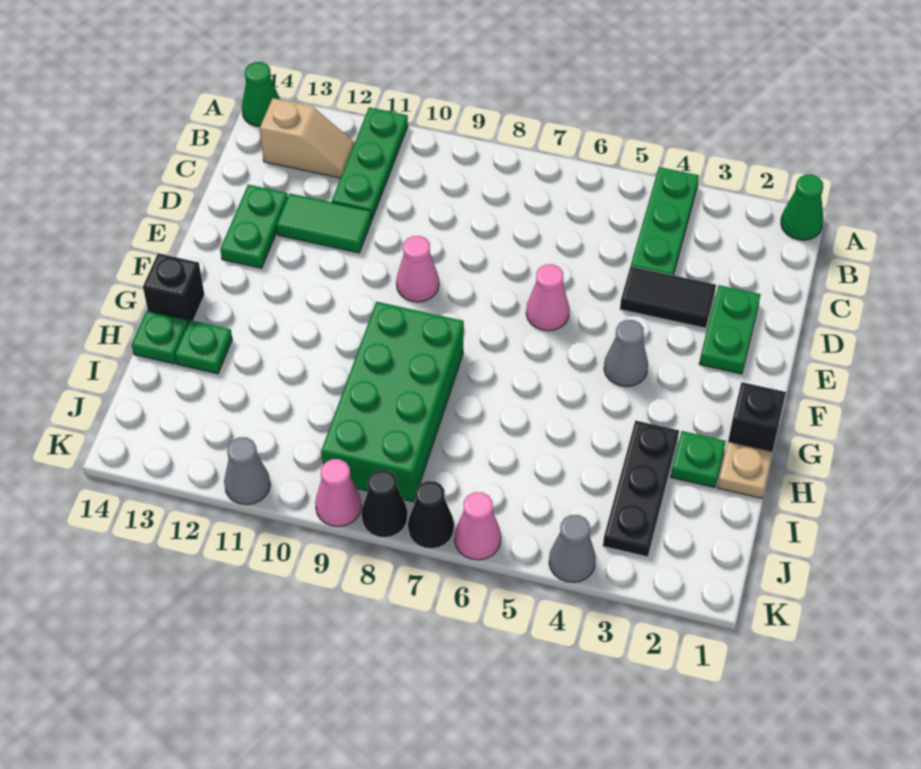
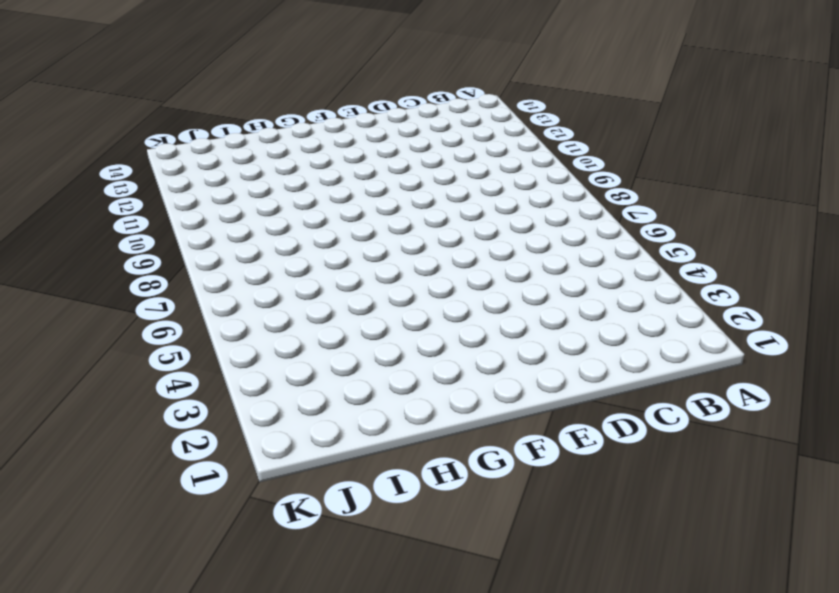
none -> green cone A1 level 1
none -> green plate A4:C4 level 1
none -> green plate A11:C11 level 1

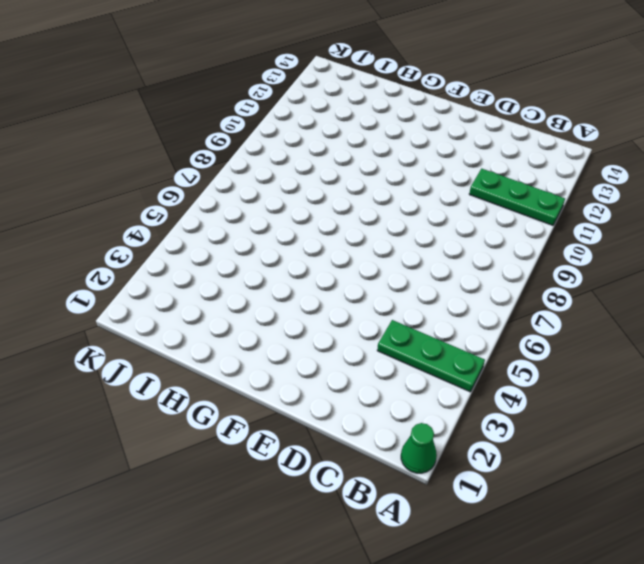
none -> green cone A14 level 1
none -> tan slope B12:B13 level 1 top 13
none -> green plate D2:E2 level 1

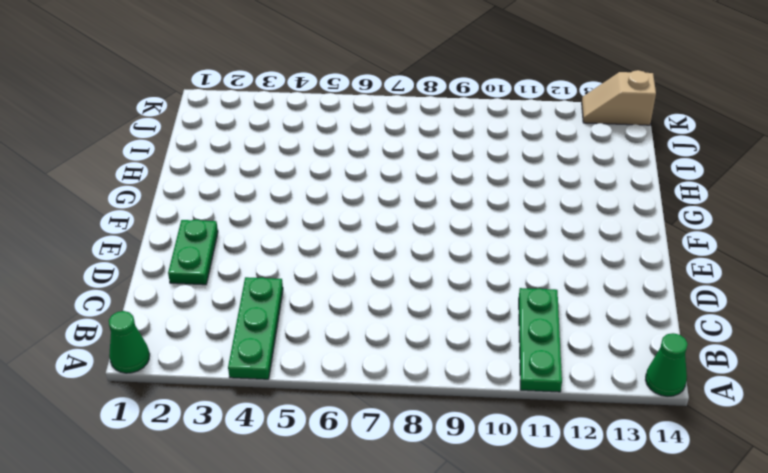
tan slope K13:K14 level 1 top 14 -> tan slope B12:B13 level 1 top 13
none -> black tile D3:D4 level 1
none -> green tile D11:D12 level 1
none -> green plate D13:E13 level 1

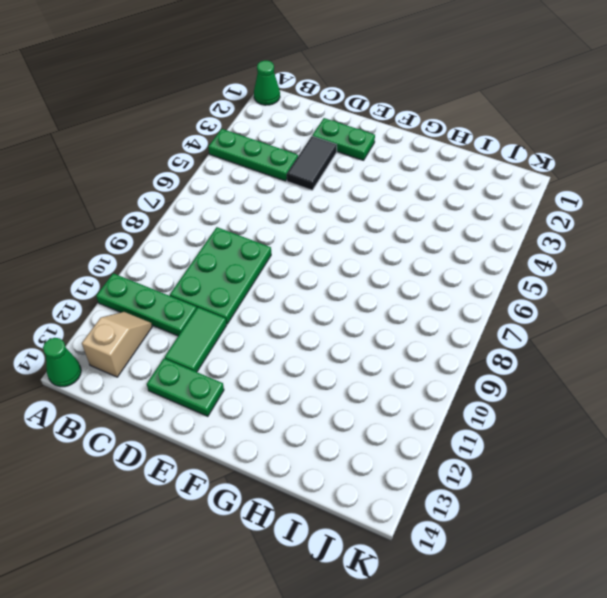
green plate C8:D10 level 1 -> none
none -> pink cone E6 level 1
none -> pink cone E9 level 1
none -> grey cone F4 level 1

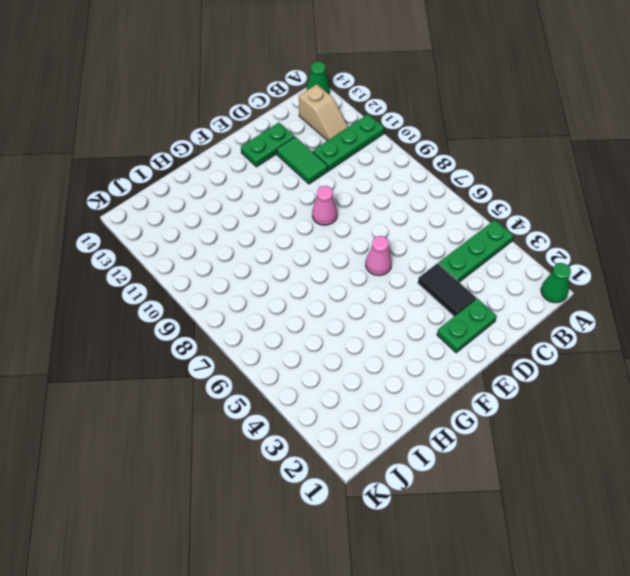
none -> grey cone F4 level 1
none -> black brick G1 level 1
none -> green brick G8:J9 level 1

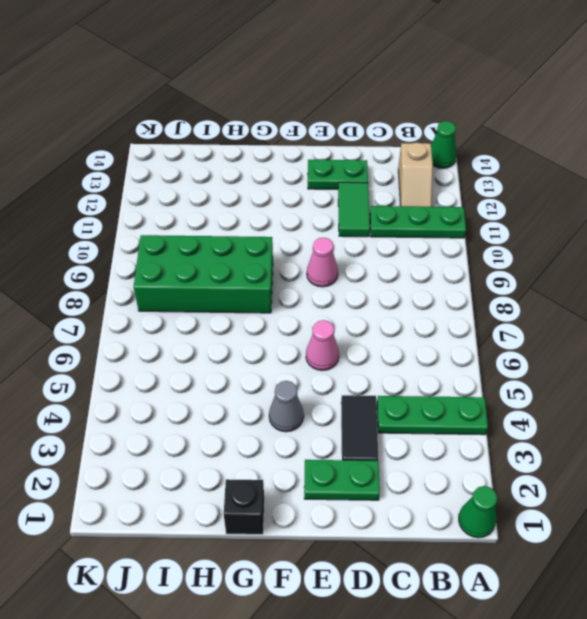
none -> black brick G14 level 1
none -> tan plate H1 level 1
none -> green plate H2 level 1

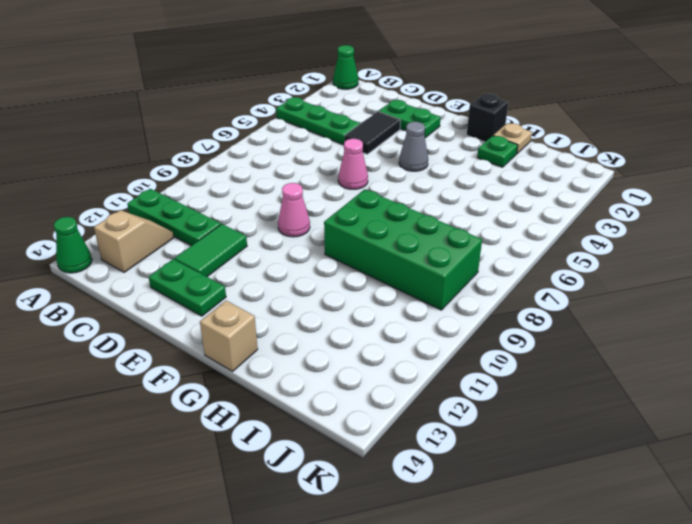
tan brick G14 level 1 -> black brick G14 level 1
none -> black plate H3:J3 level 1
none -> green plate H13 level 1
none -> green plate H14 level 1

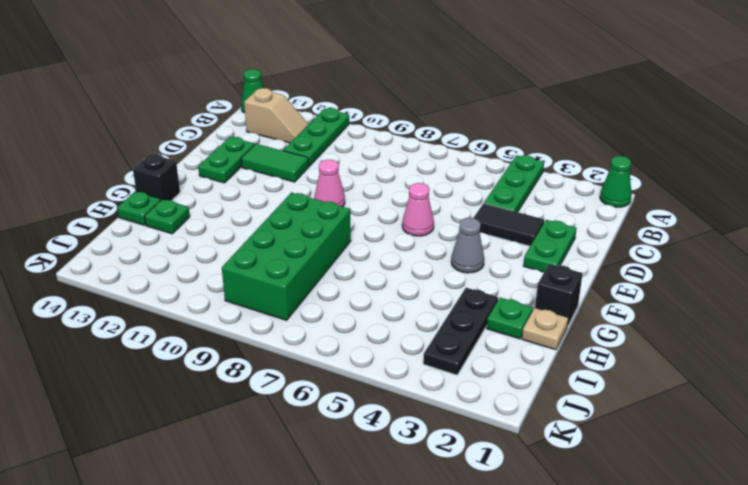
none -> grey cone K4 level 1
none -> pink cone K6 level 1
none -> black cone K7 level 1

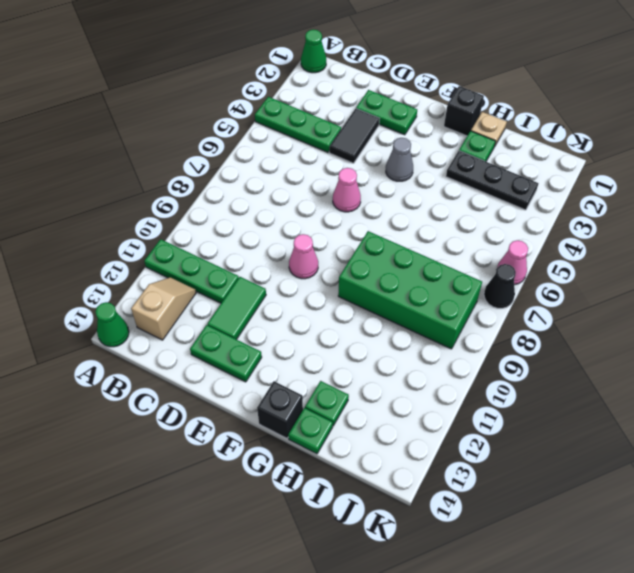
none -> grey cone K4 level 1
none -> black cone K8 level 1
none -> pink cone K9 level 1

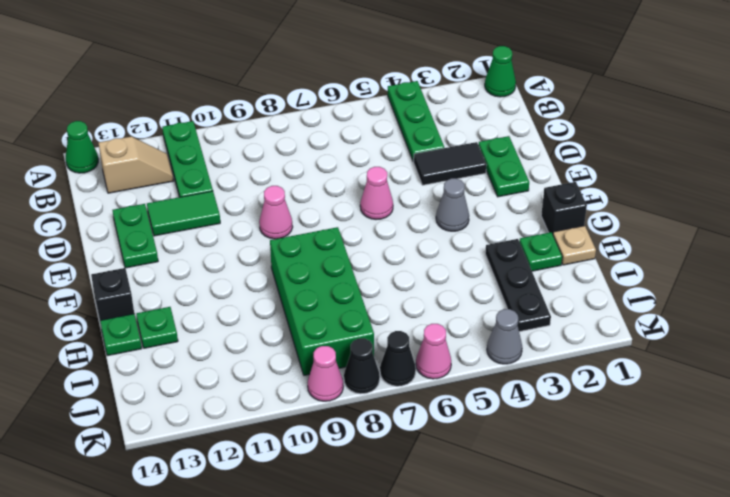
none -> grey cone K11 level 1

